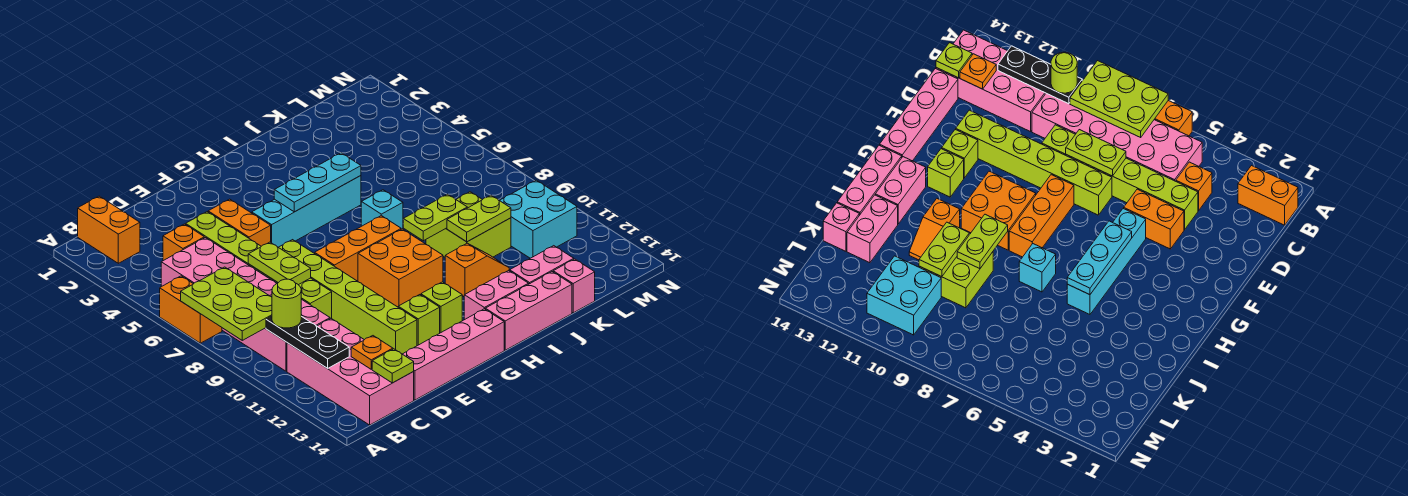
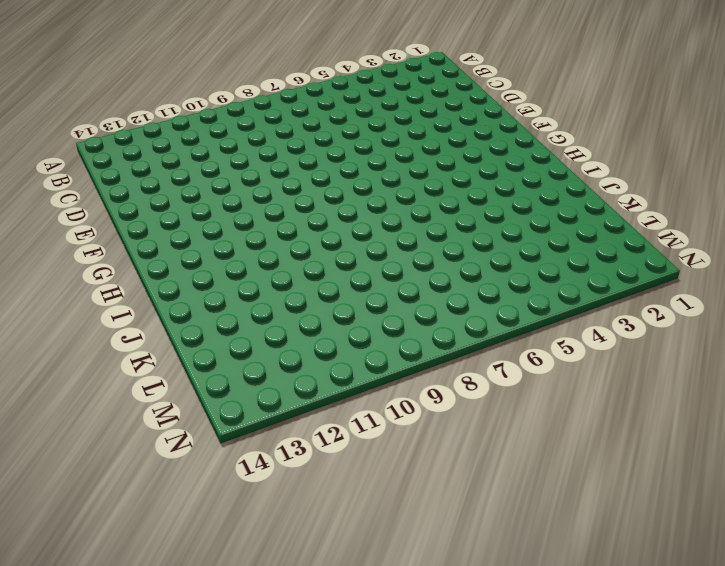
none -> orange brick A6:A7 level 1
none -> orange brick B1:B2 level 1
none -> pink brick B5:C10 level 1
none -> pink brick B11:C14 level 1

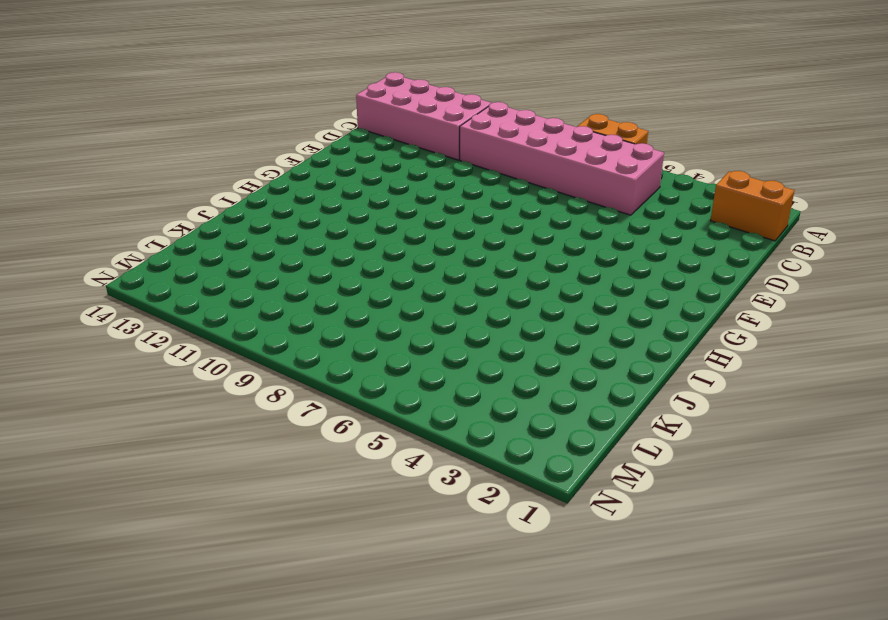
none -> orange brick C4 level 1
none -> lime brick D4:D9 level 1
none -> pink brick D14:G14 level 1
none -> orange brick E4:E5 level 1

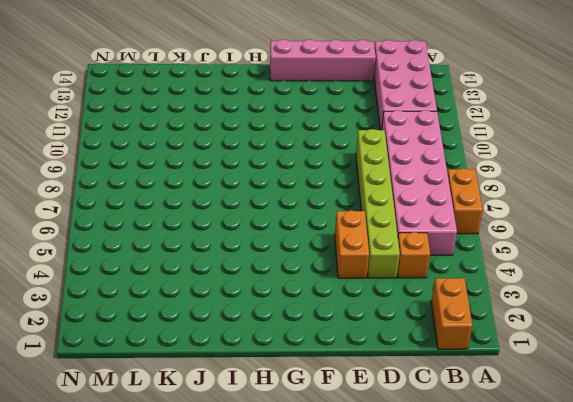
none -> lime brick E7:E12 level 1
none -> cyan brick F5:I5 level 1
none -> orange brick F8:H8 level 1
none -> lime brick F12 level 1

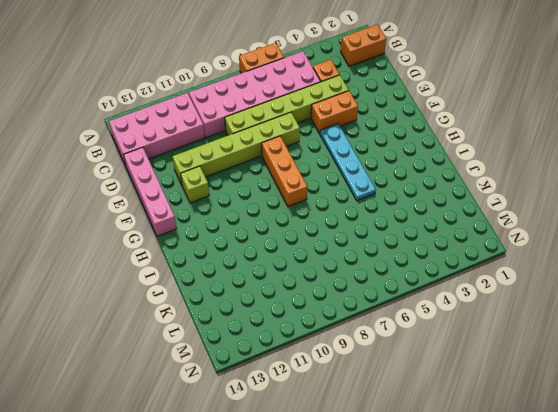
cyan plate F5:I5 level 1 -> cyan brick F5:I5 level 1
none -> orange brick G9:H10 level 1
none -> lime brick G12 level 1
none -> pink brick H13:I13 level 1
none -> pink brick H14:J14 level 1

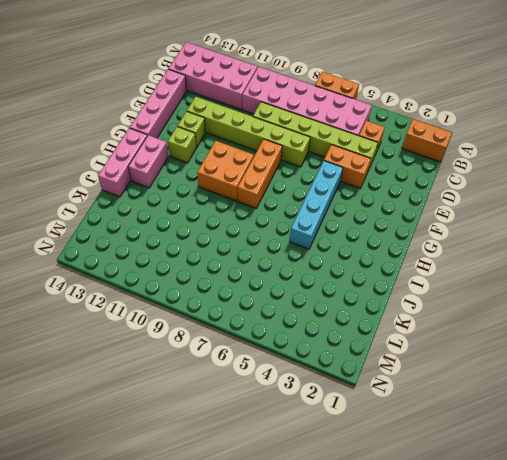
none -> cyan brick I7 level 1
none -> orange slope I11:J11 level 1 top I
none -> lime brick J9:K10 level 1
none -> pink brick J13:K13 level 1

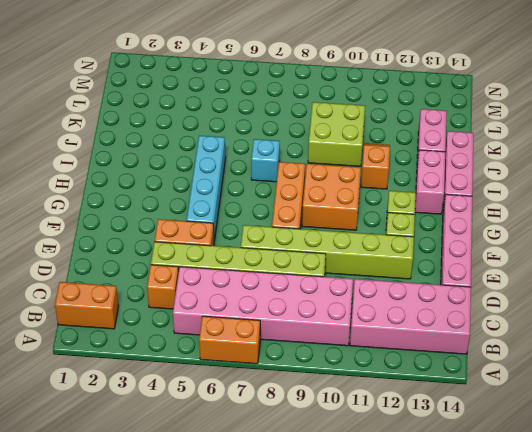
none -> pink brick K14 level 1
none -> cyan brick L10:M11 level 1
none -> lime plate A7:B9 level 2
none -> black plate B10:B12 level 2

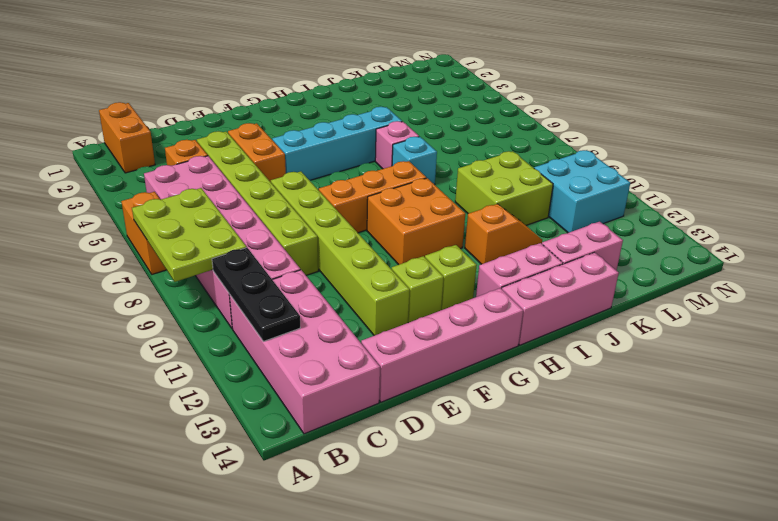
pink brick I6 level 1 -> pink brick K14 level 1
none -> orange plate C13 level 2
none -> lime plate C14 level 2
none -> lime plate D7:D8 level 2
none -> cyan plate G5:I5 level 2

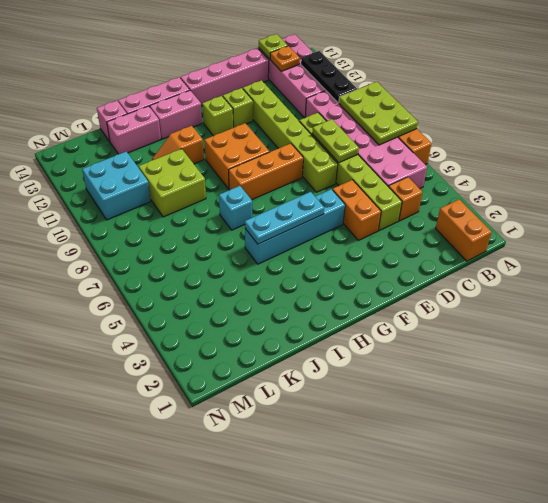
none -> lime plate I9:J9 level 2
none -> lime plate J10:K10 level 2
none -> lime round brick B10 level 3

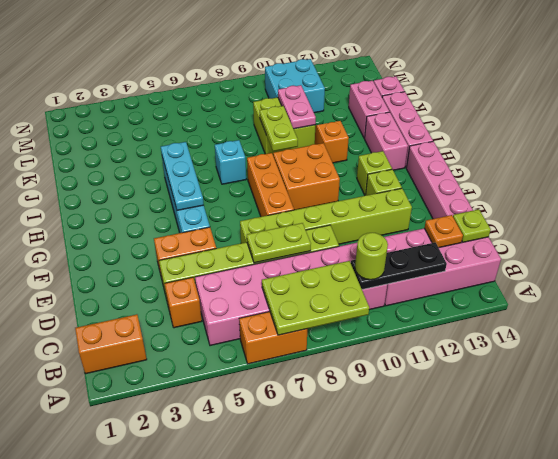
pink plate J10:K10 level 2 -> lime plate J10:K10 level 2

